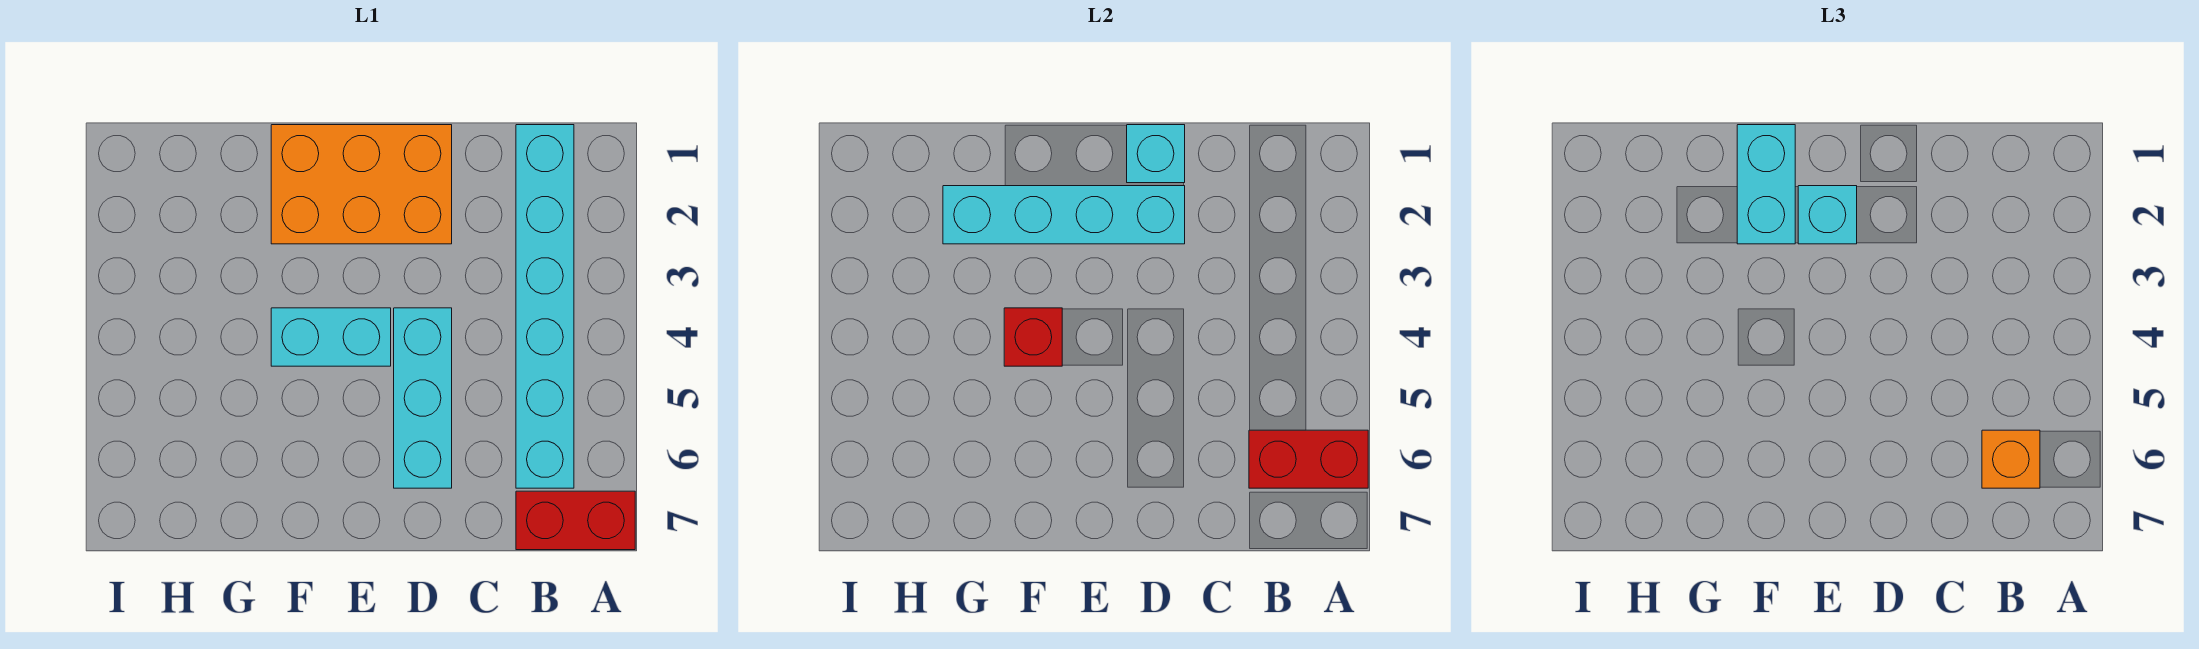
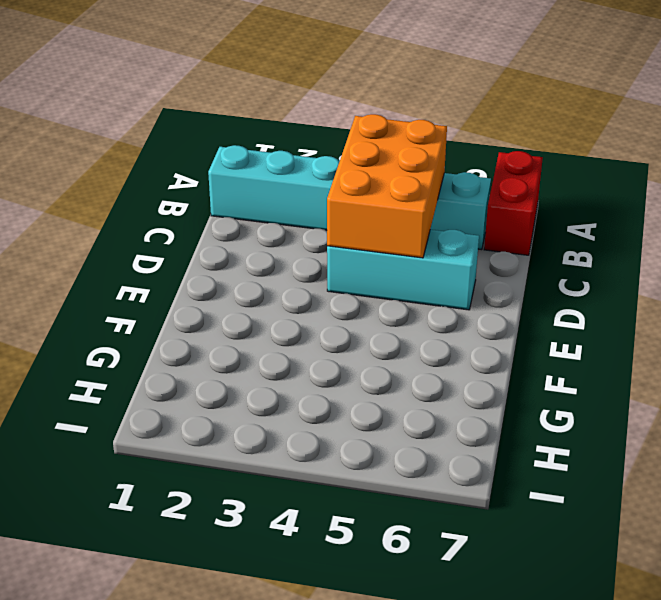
orange brick B4:D5 level 2 -> orange brick D1:F2 level 1
none -> cyan brick E4:F4 level 1
none -> red brick A6:B6 level 2
none -> cyan brick D1 level 2

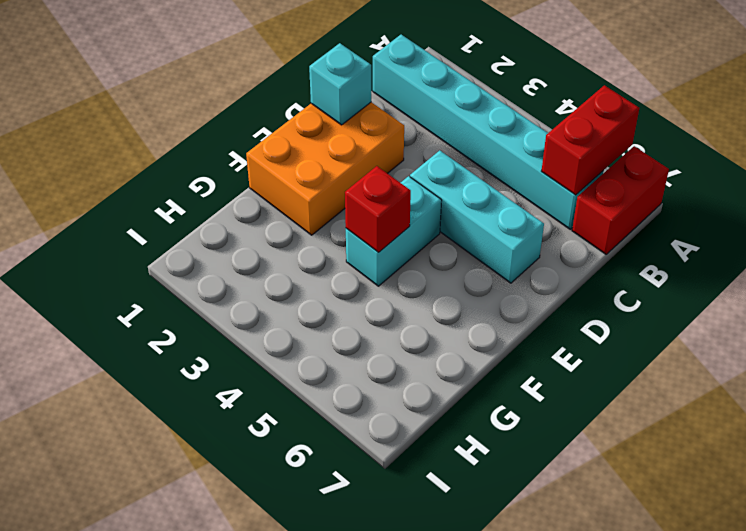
none -> cyan brick D2:G2 level 2
none -> orange brick B6 level 3
none -> cyan brick E2 level 3

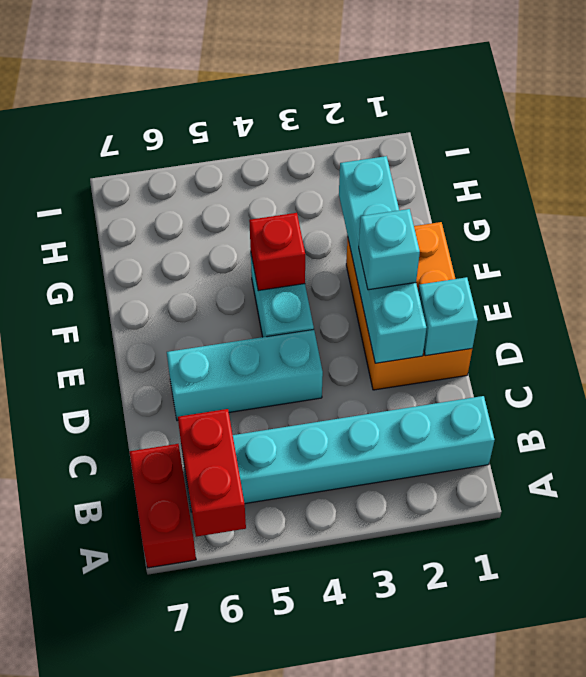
none -> orange brick B6 level 3
none -> cyan brick F1:F2 level 3

